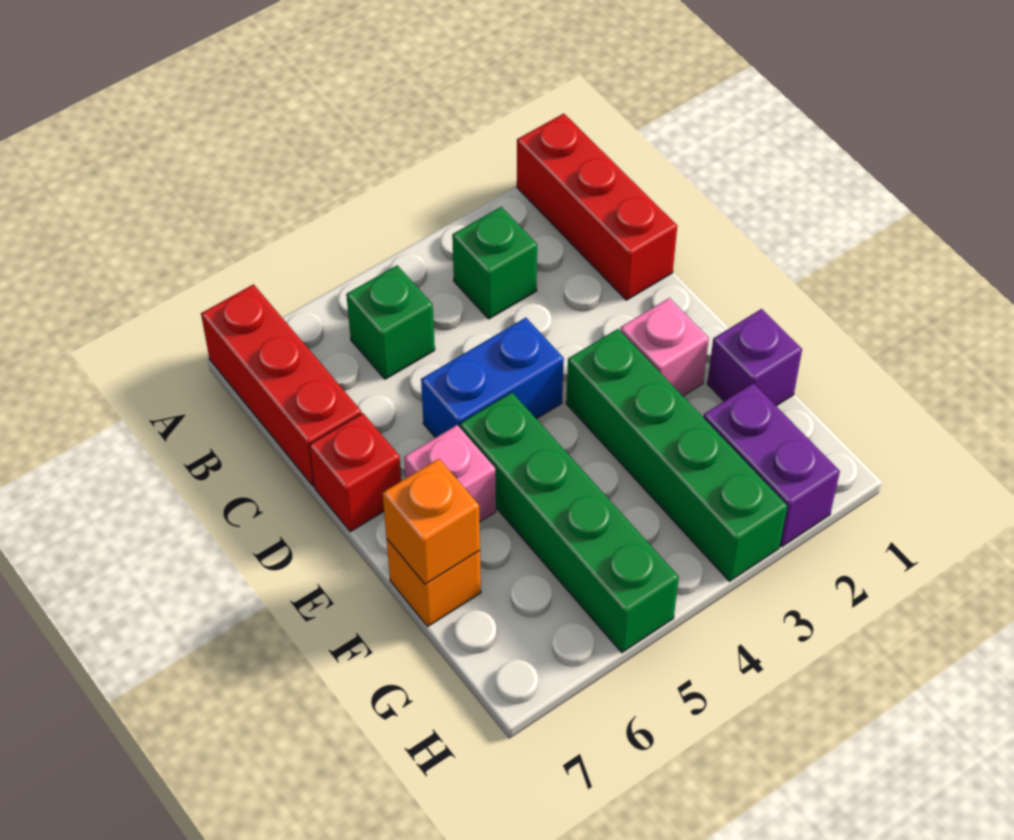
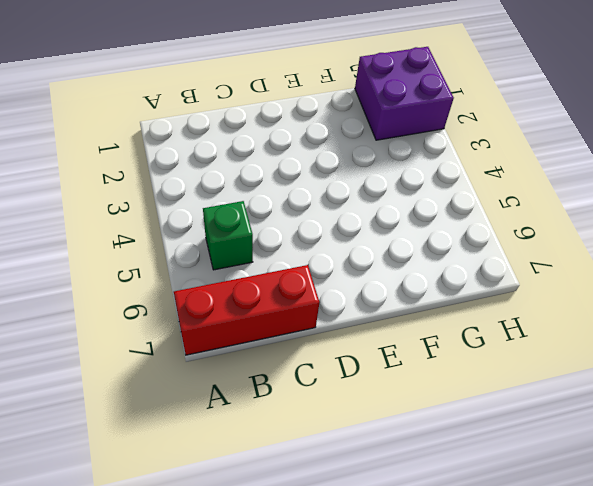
purple brick G1:H2 level 1 -> purple brick G2:H2 level 1
none -> red brick A1:C1 level 1
none -> green brick B3 level 1
none -> blue brick D4:D5 level 1

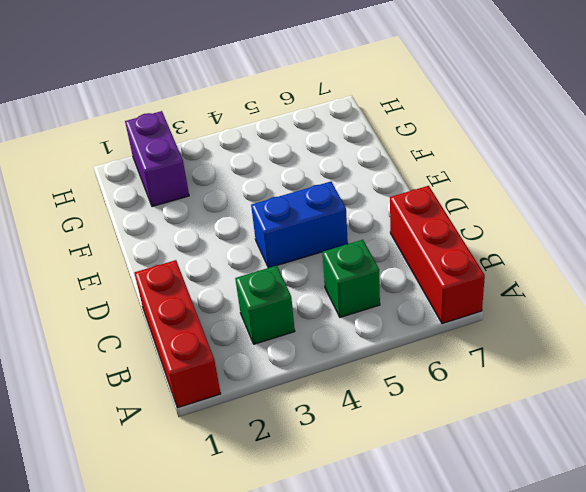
none -> red brick D7 level 1
none -> pink brick E2 level 1
none -> green brick E3:H3 level 1

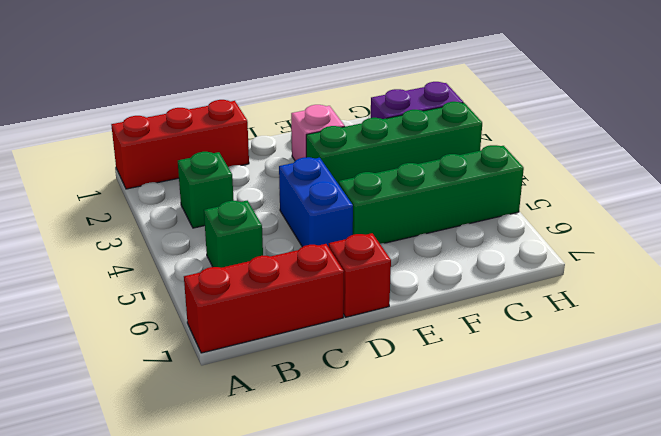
none -> pink brick E6 level 1
none -> purple brick F1 level 1
none -> orange brick F7 level 1

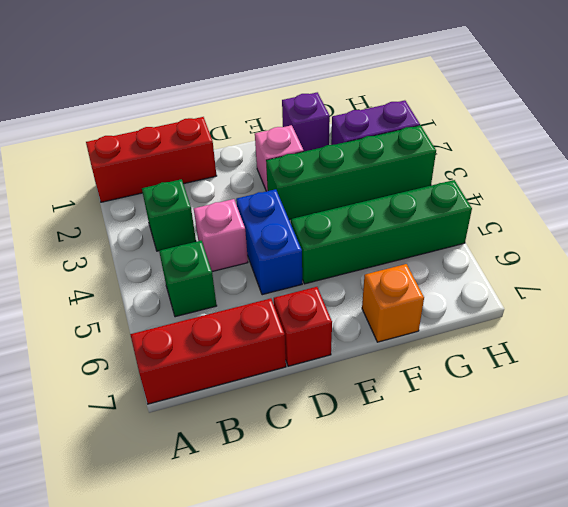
pink brick C4 level 1 -> pink brick E6 level 1
none -> orange brick F7 level 2

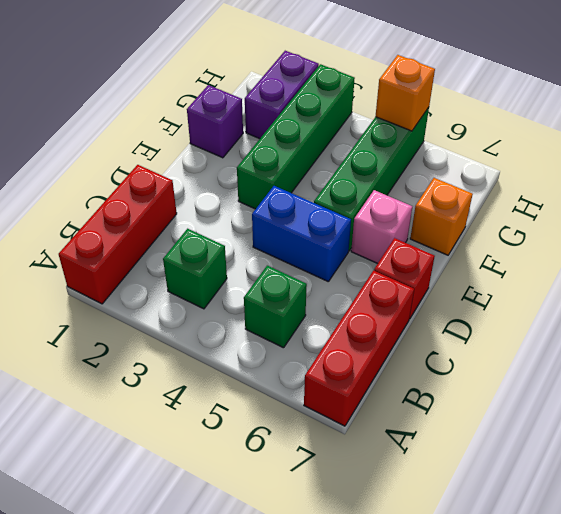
orange brick H5 level 2 -> orange brick F7 level 2
none -> pink brick E2 level 1

